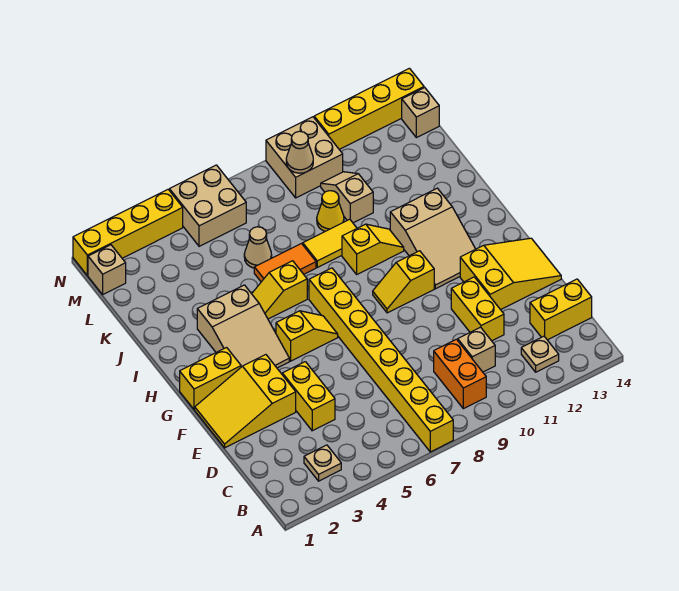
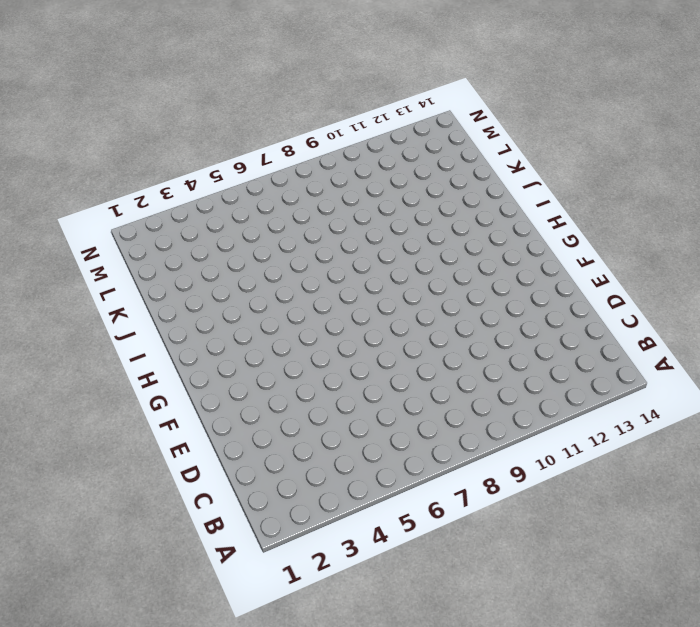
none -> yellow brick A7:H7 level 1
none -> tan plate B3 level 1
none -> orange brick B9:C9 level 1

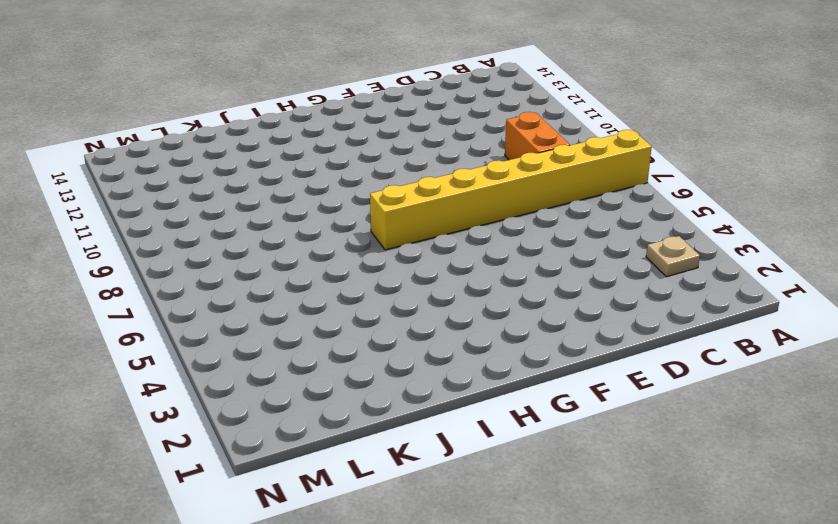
orange brick C8:C9 level 1 -> orange brick B9:C9 level 1
none -> tan plate B12 level 1
none -> tan brick C10 level 1
none -> yellow brick C13:C14 level 1

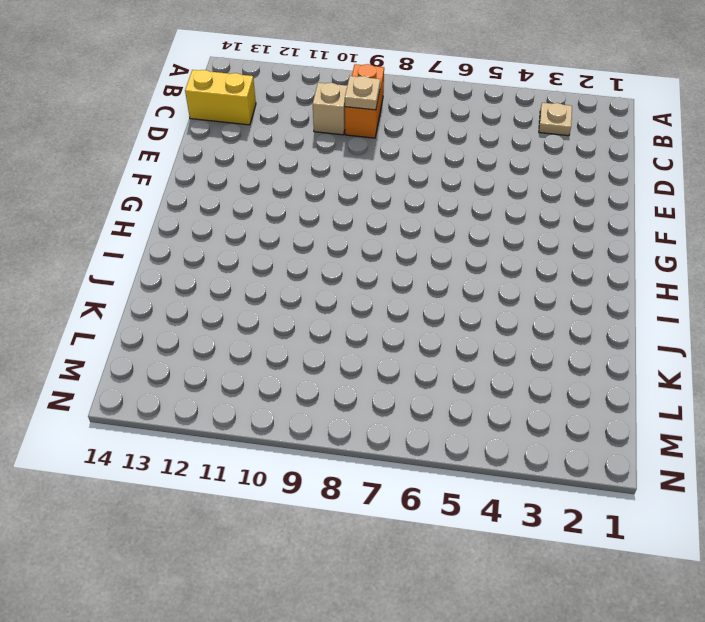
tan plate C9 level 2 -> tan plate B12 level 1
none -> yellow brick A7:H7 level 1
none -> yellow brick D4:E4 level 1
none -> yellow brick D11:E11 level 1

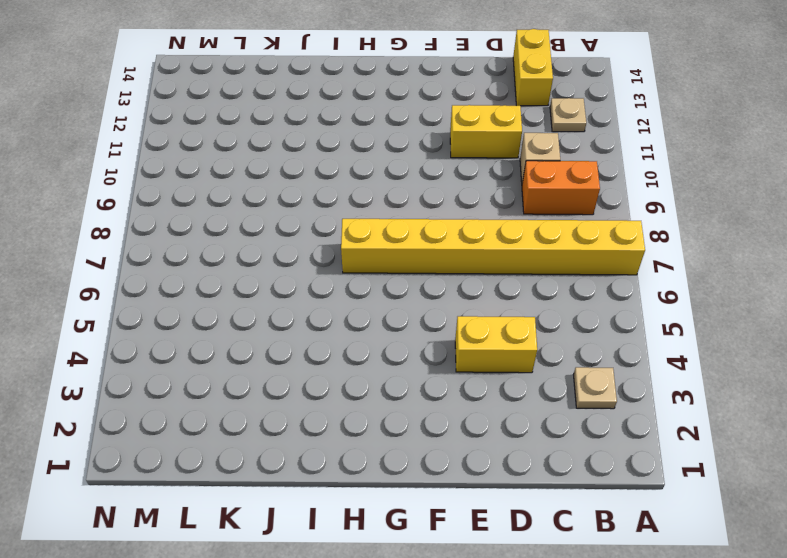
none -> yellow slope E1:F3 level 1 top 3
none -> yellow slope E12:F14 level 1 top 12
none -> yellow brick G1:G2 level 1

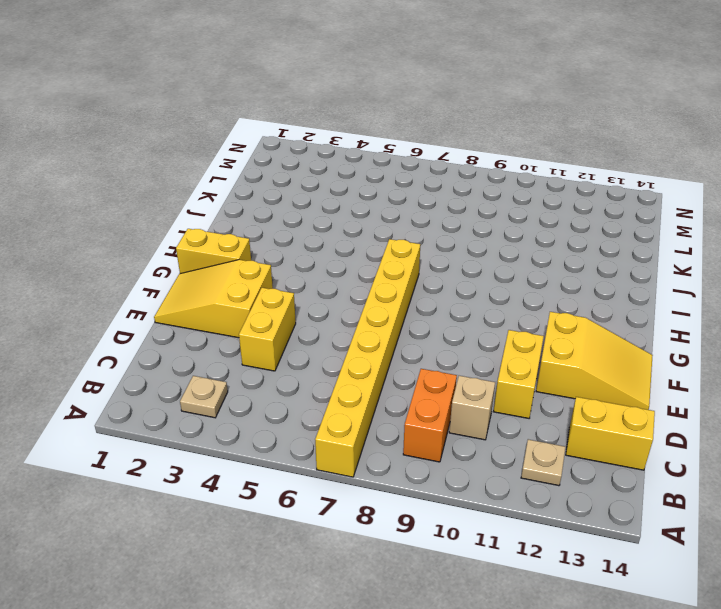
none -> tan slope G3:I4 level 1 top I
none -> yellow slope G5:G6 level 1 top 5
none -> yellow slope G9:G10 level 1 top 10

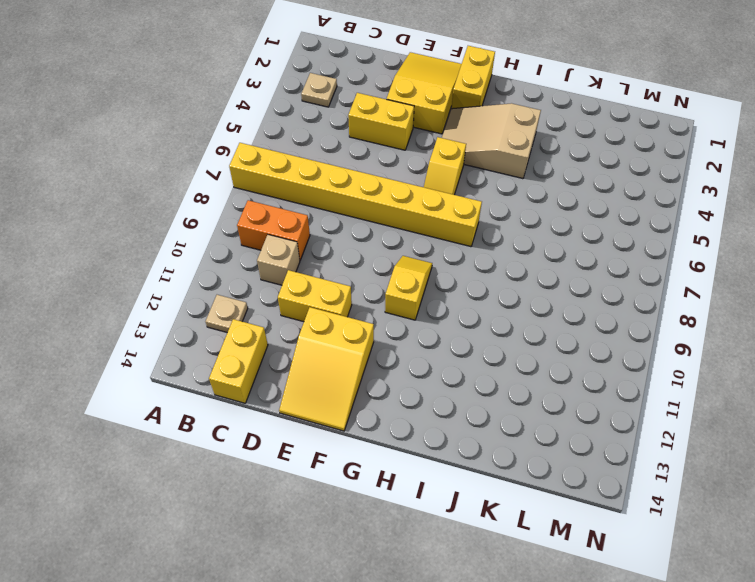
none -> tan slope G11:I12 level 1 top I
none -> yellow slope I5:I6 level 1 top 6
none -> yellow slope I9:I10 level 1 top 9

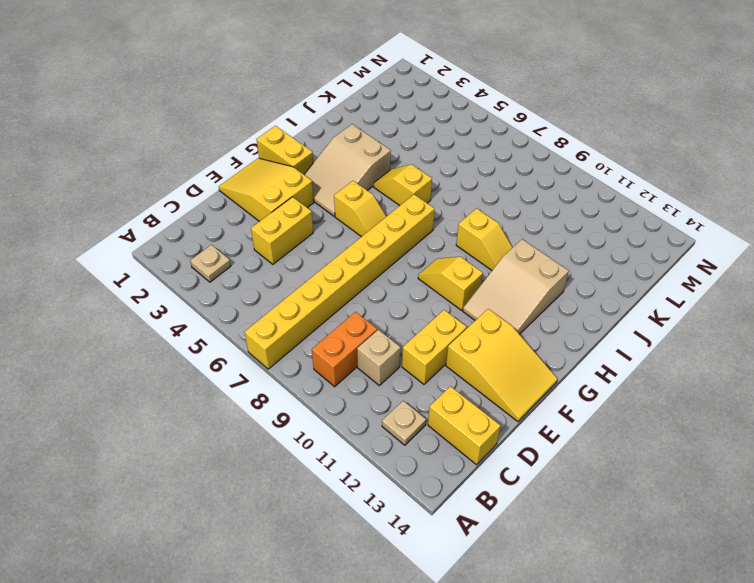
none -> orange tile J6:J7 level 1
none -> yellow tile J8:J9 level 1
none -> tan cone K6 level 1

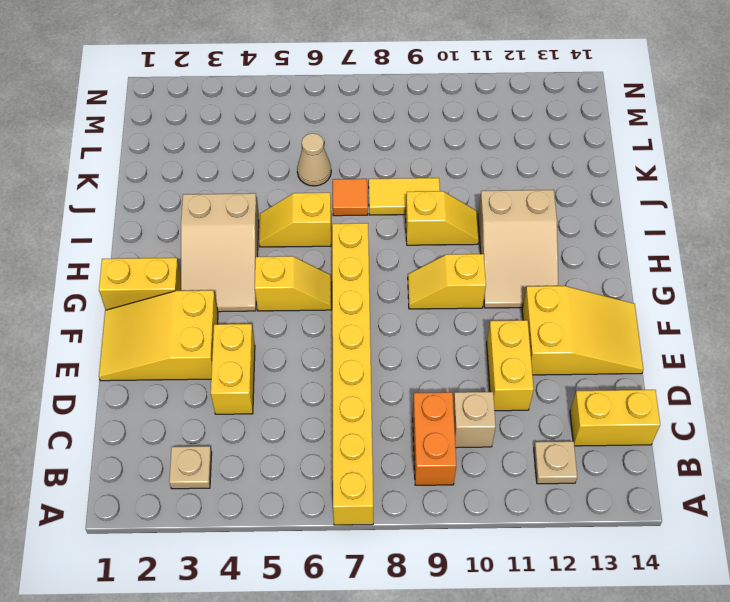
orange tile J7 level 1 -> orange tile J6:J7 level 1
none -> yellow cone K9 level 1
none -> tan slope K10:L10 level 1 top K
none -> tan brick M1 level 1

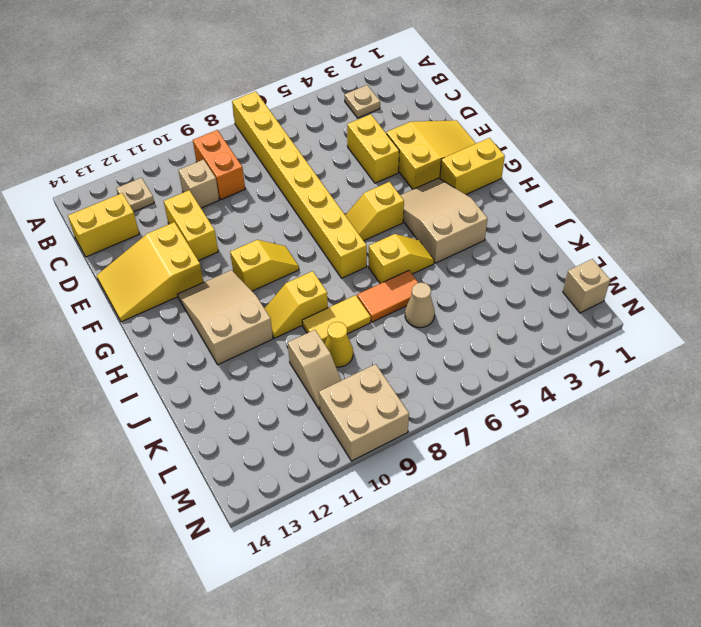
none -> tan brick M5:N6 level 1
none -> tan brick M14 level 1
none -> yellow brick N1:N4 level 1

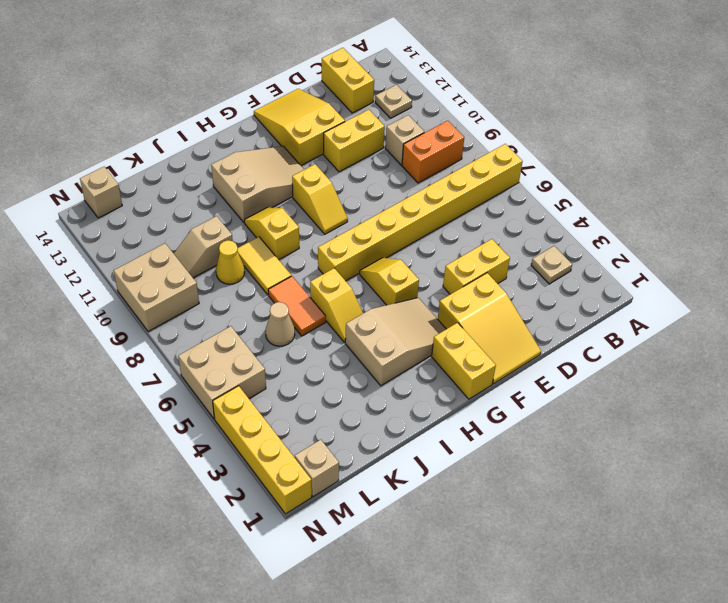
none -> yellow brick N11:N14 level 1
none -> tan cone M9 level 2

